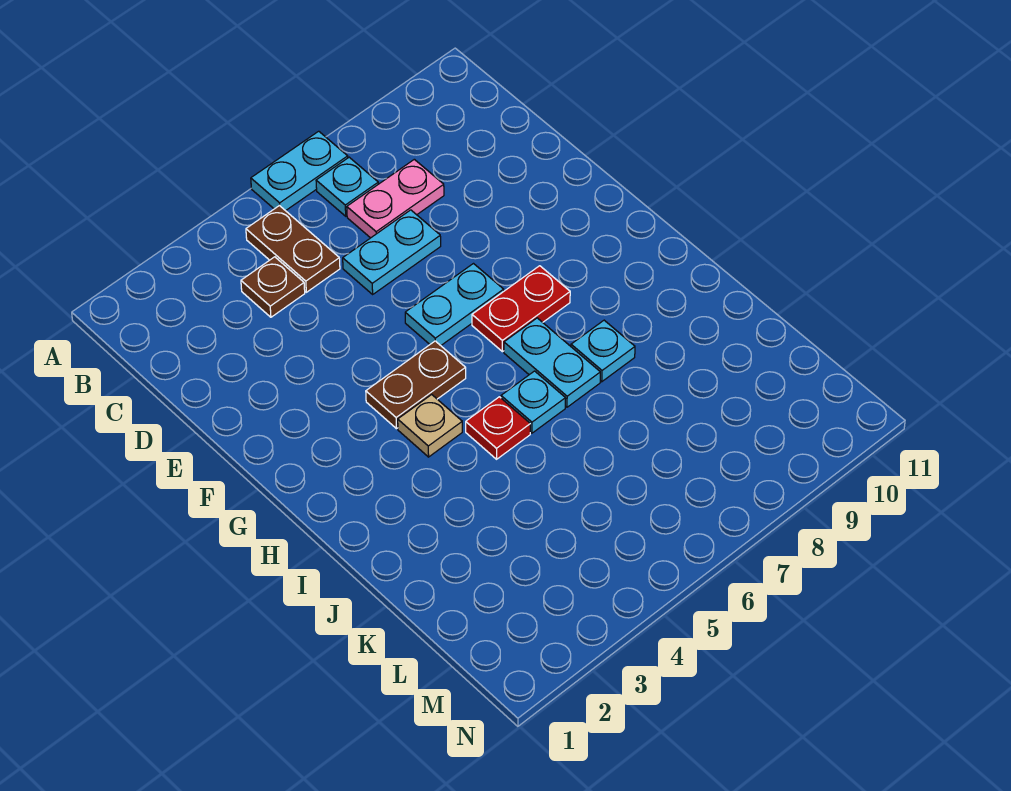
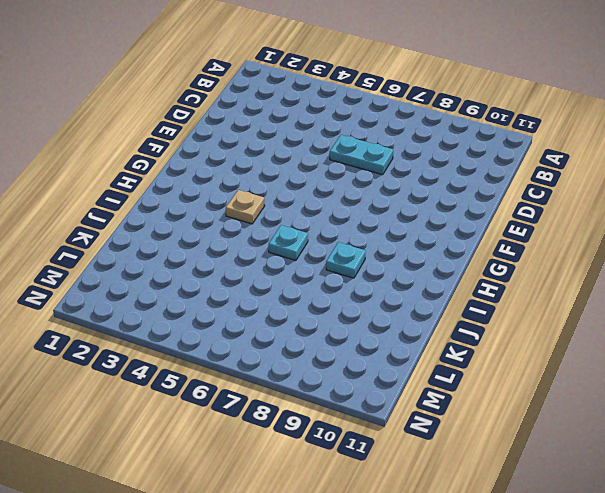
none -> cyan plate A6:A7 level 1
none -> brown plate B5:C5 level 1
none -> cyan plate B7 level 1

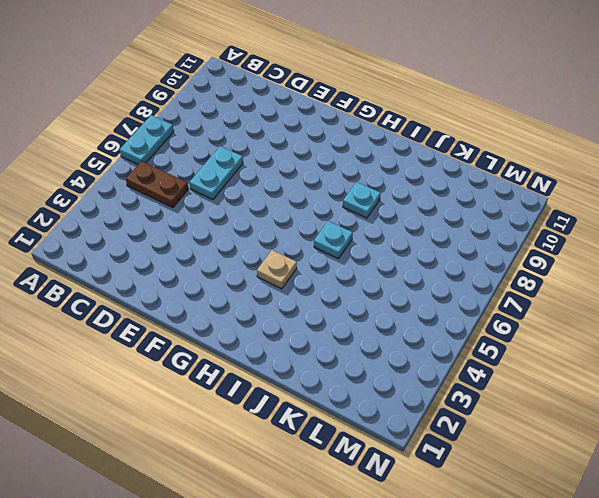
none -> cyan plate B7 level 1
none -> brown plate C4 level 1
none -> pink plate C7:C8 level 1

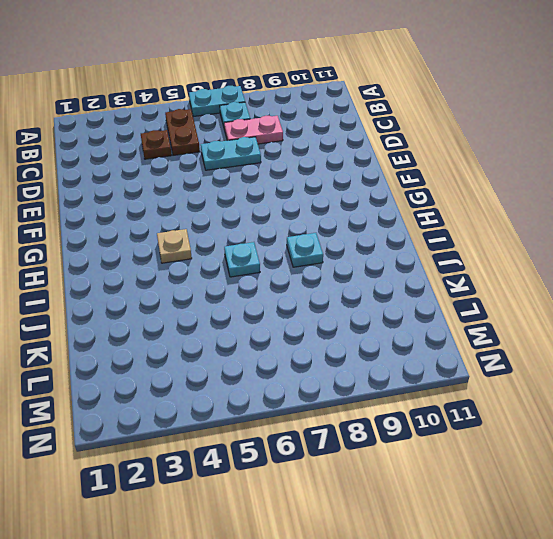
none -> cyan plate F6:F7 level 1
none -> brown plate G4:G5 level 1
none -> red plate G7:G8 level 1

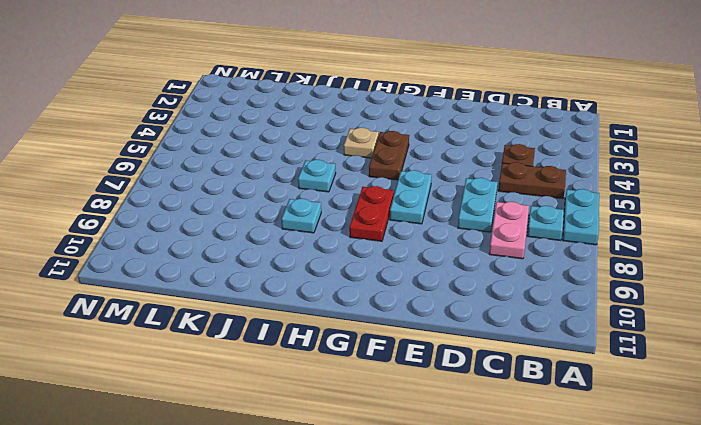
none -> cyan plate H7:I7 level 1
none -> red plate I5 level 1

